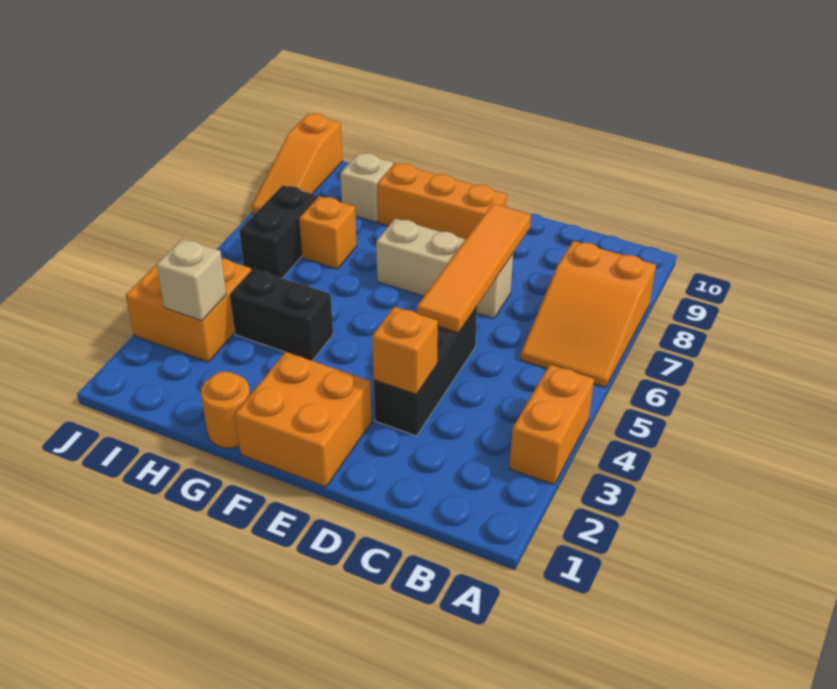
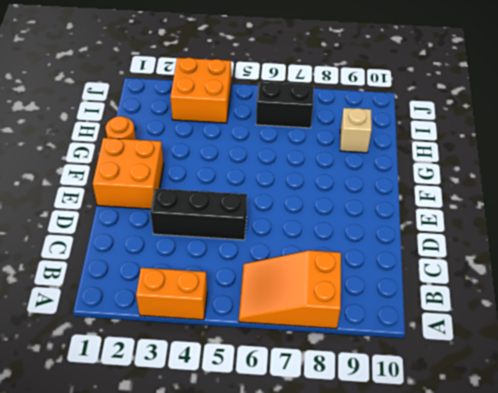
none -> tan brick D7:F7 level 1
none -> orange brick E9:G9 level 1
none -> black brick G4:H4 level 1

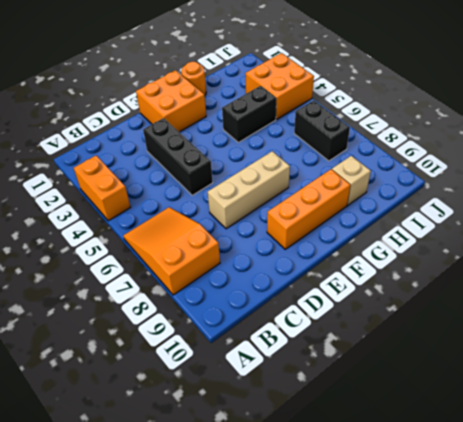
none -> orange brick H7 level 1
none -> orange slope J8:J10 level 1 top 10
none -> orange brick D3 level 2

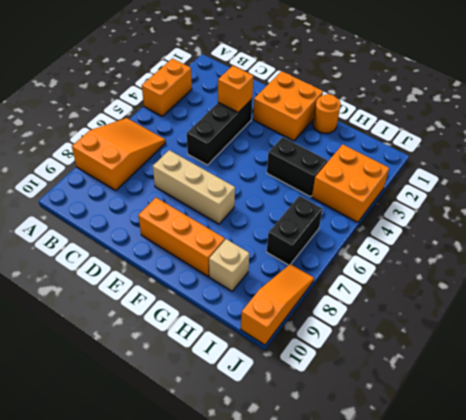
none -> orange brick H7 level 1
none -> orange tile D5:D8 level 2
none -> tan brick I3 level 2

